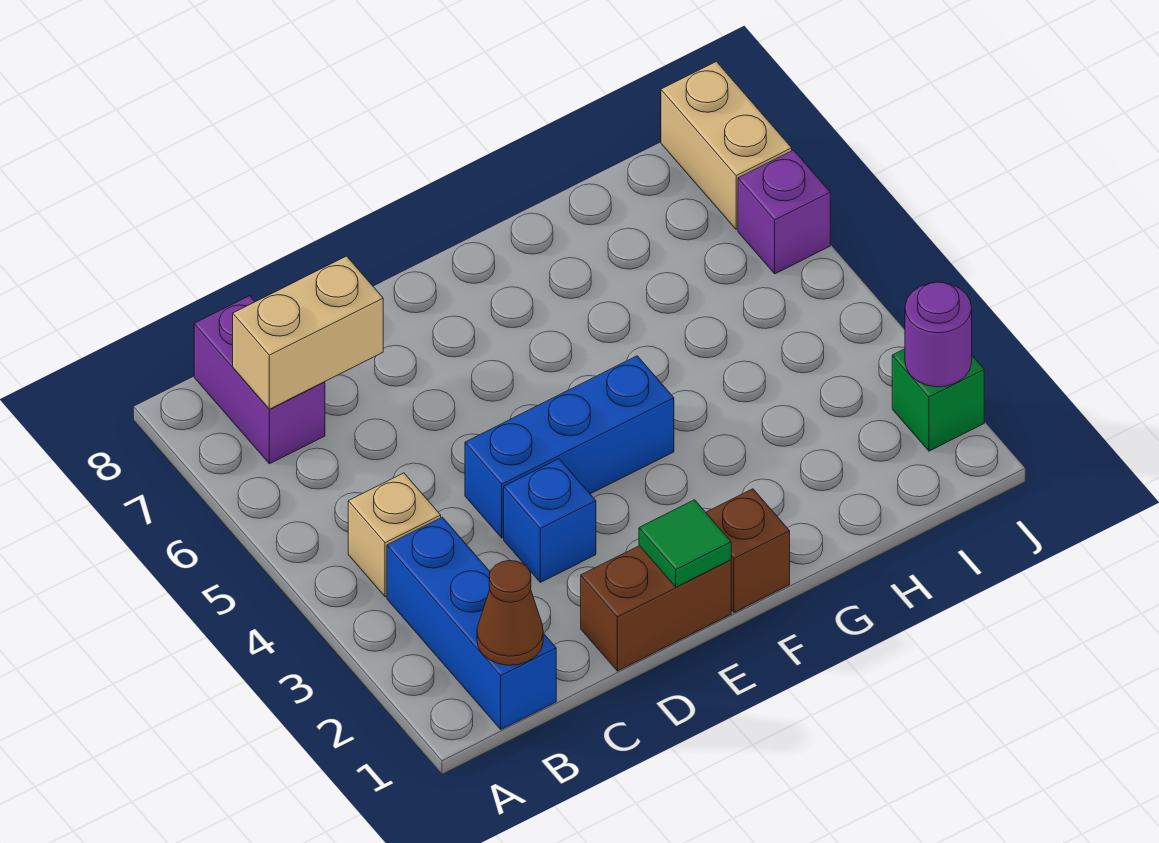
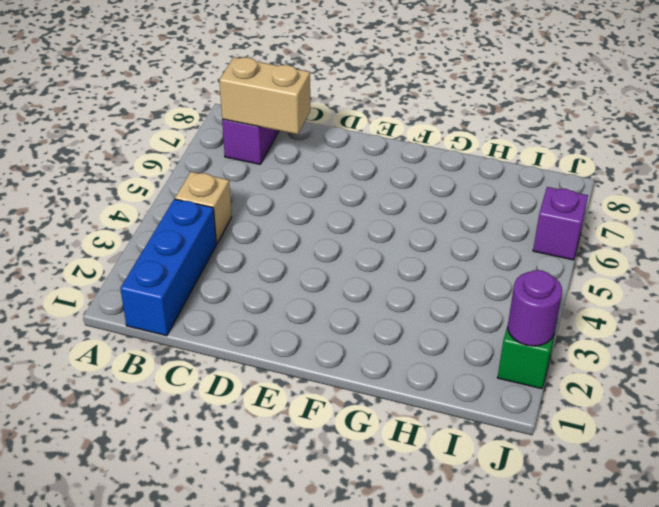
none -> brown brick D1:E1 level 1
none -> blue brick D3 level 1
none -> blue brick D4:F4 level 1

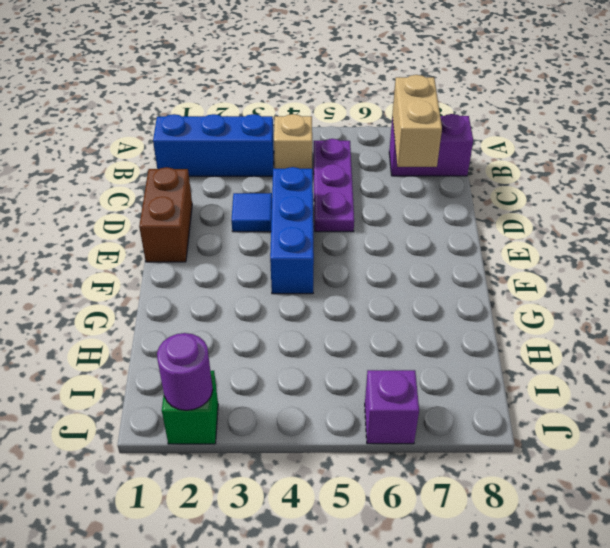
purple plate B5:D5 level 1 -> none
blue tile D3 level 1 -> blue brick D3 level 1
none -> brown brick F1 level 1
none -> tan brick J7:J8 level 1
none -> brown cone B1 level 2

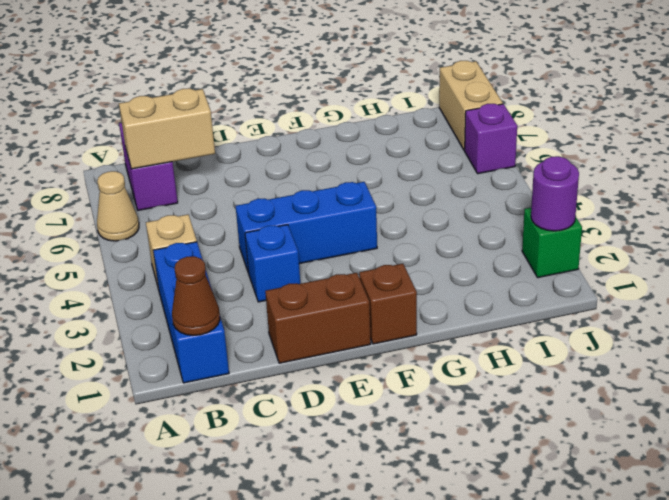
tan cone A6 level 1 -> none
none -> green tile E1 level 2

